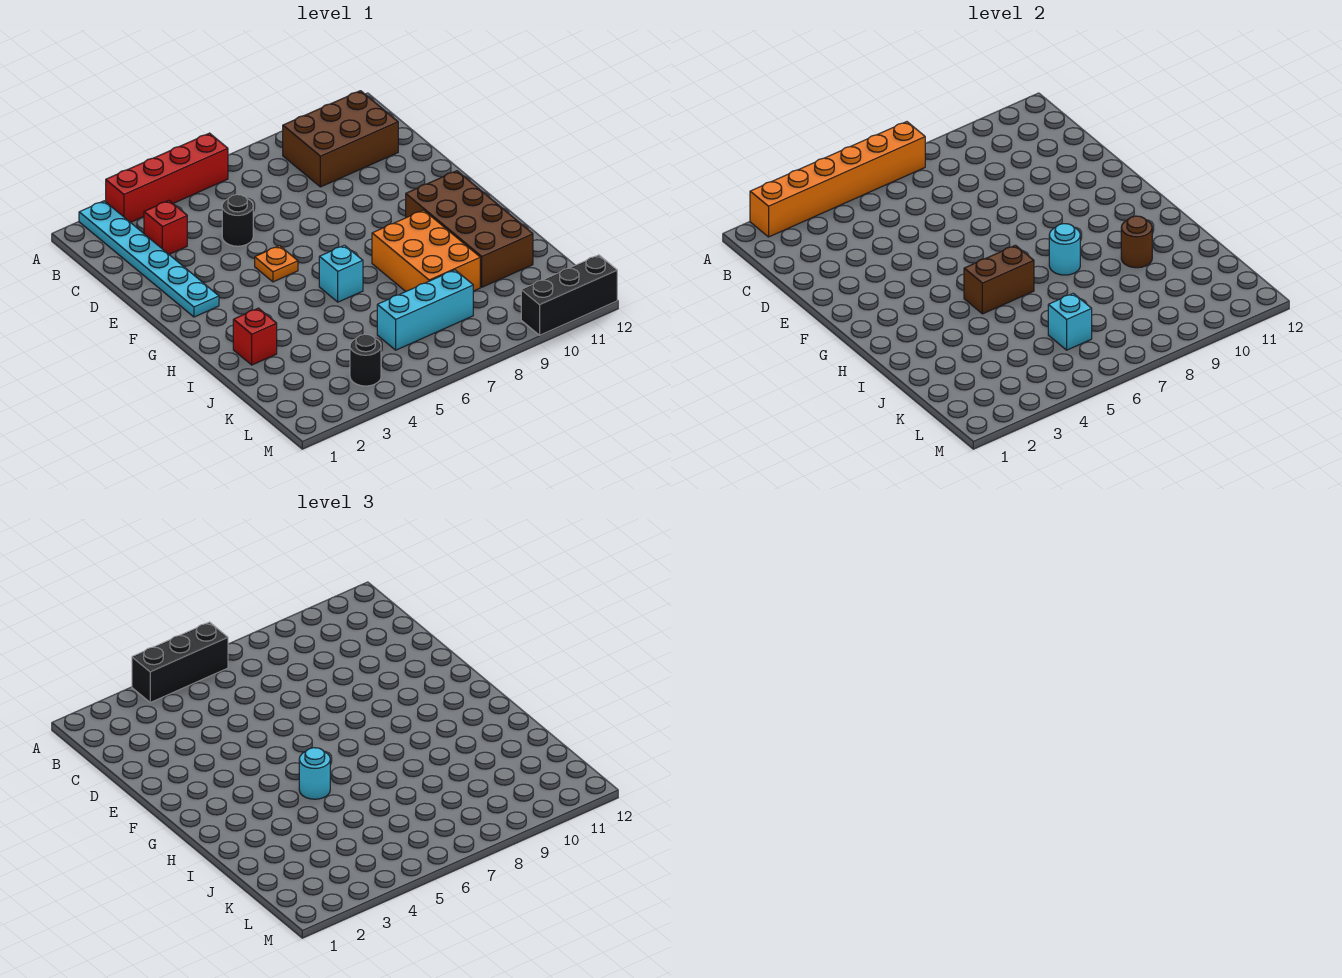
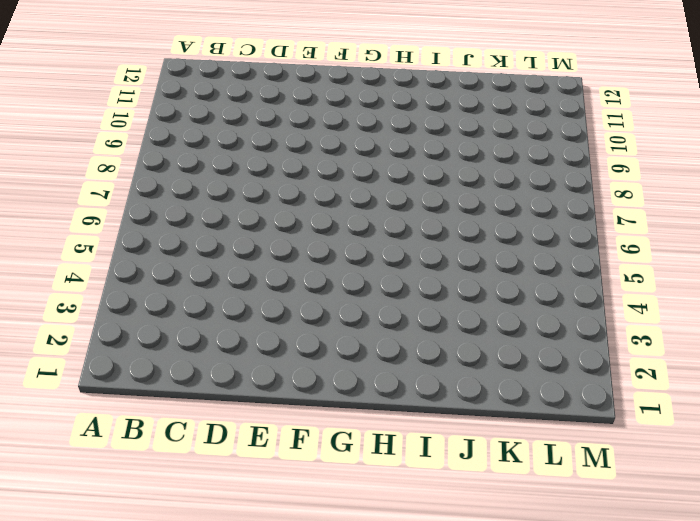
none -> cyan plate A2:F2 level 1
none -> red brick A3:A6 level 1
none -> brown brick B9:C11 level 1

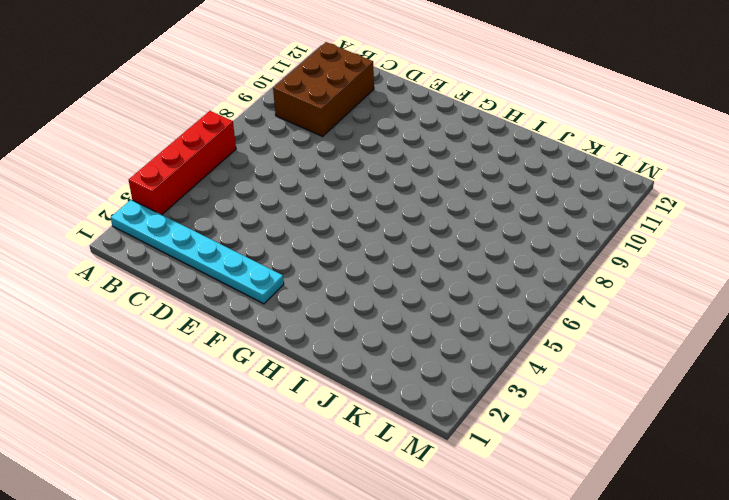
none -> red brick C3 level 1
none -> black round brick D5 level 1
none -> orange plate F5 level 1

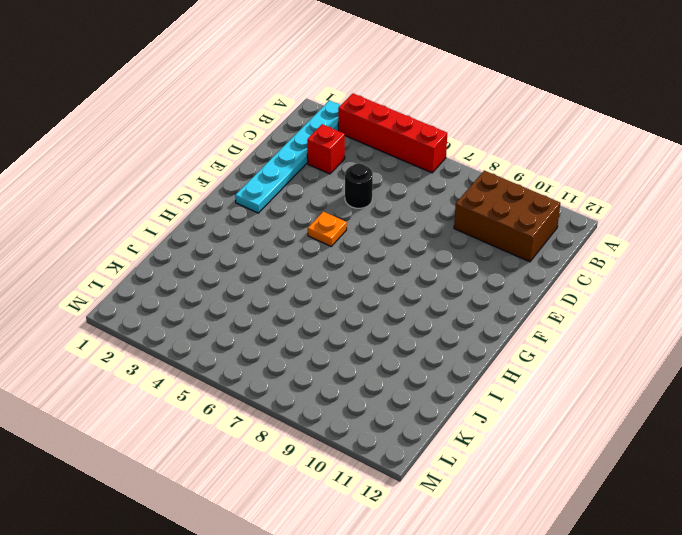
none -> brown brick G10:J11 level 1
none -> cyan brick H6 level 1
none -> orange brick H8:J9 level 1

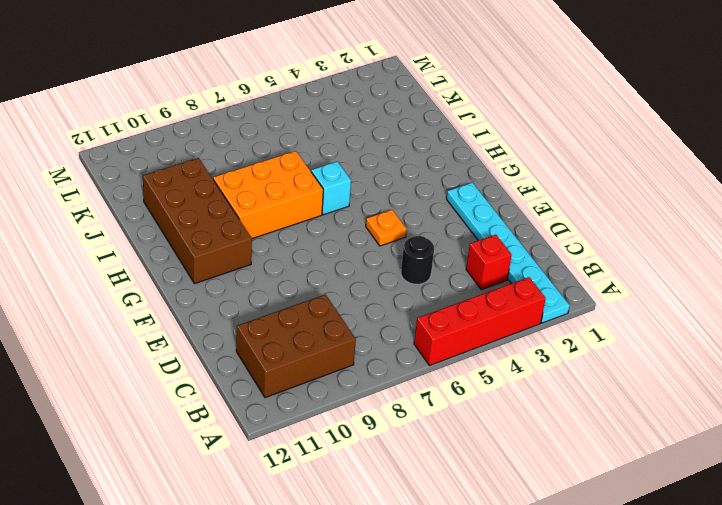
orange brick H7:I9 level 1 -> orange brick H8:J9 level 1
none -> red brick I2 level 1
none -> cyan brick K6:K8 level 1
none -> black round brick L4 level 1

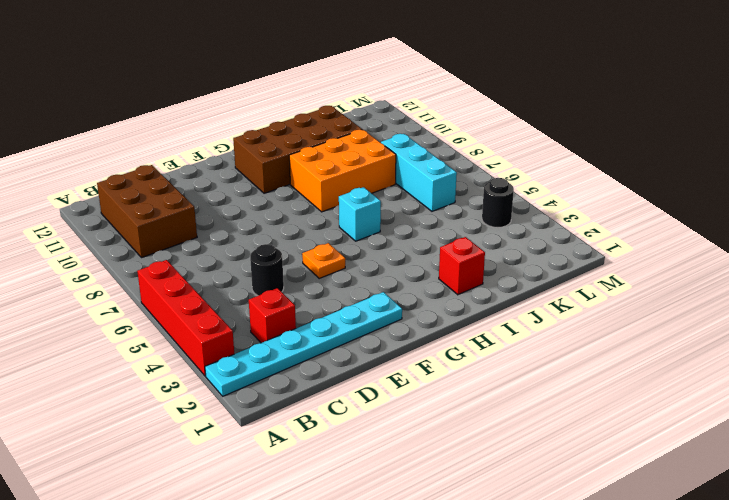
none -> black brick M10:M12 level 1
none -> orange brick A2:A7 level 2
none -> brown brick H5:H6 level 2

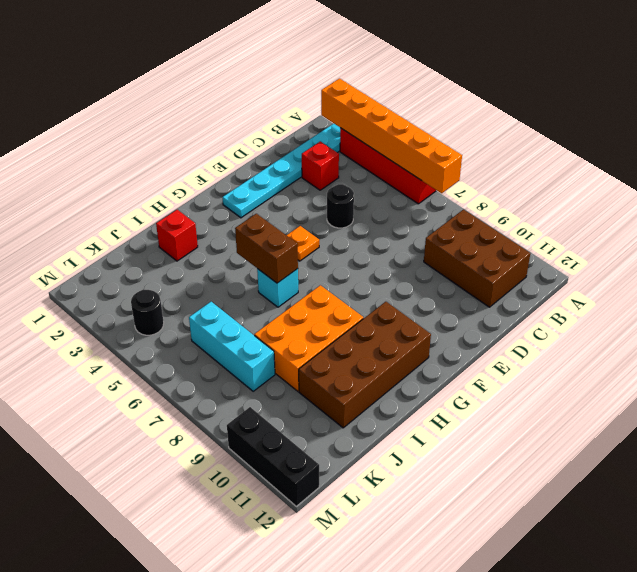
none -> cyan round brick H8 level 2
none -> brown round brick I10 level 2
none -> cyan brick K6 level 2

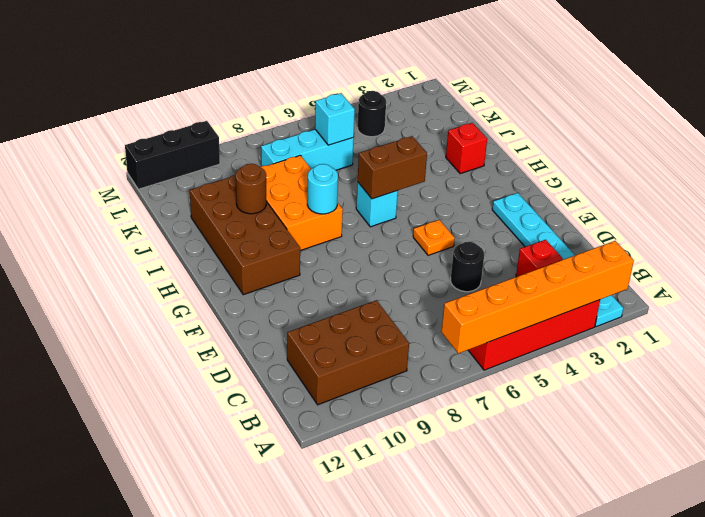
none -> black brick A4:A6 level 3
none -> cyan round brick H5 level 3

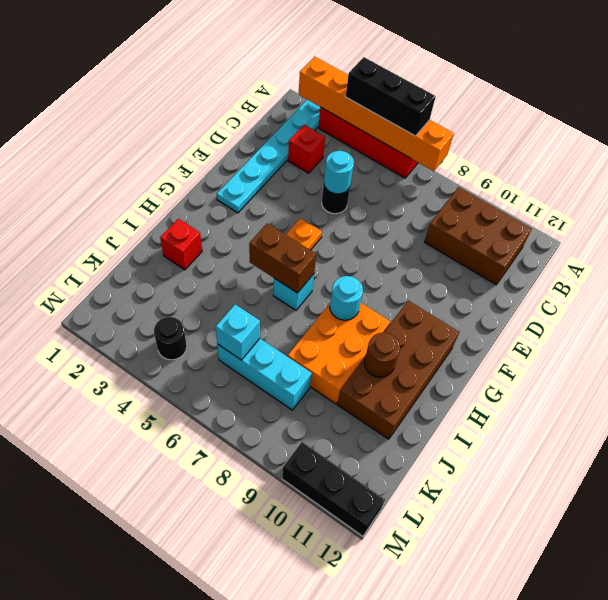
cyan round brick D5 level 2 -> cyan round brick H5 level 3

